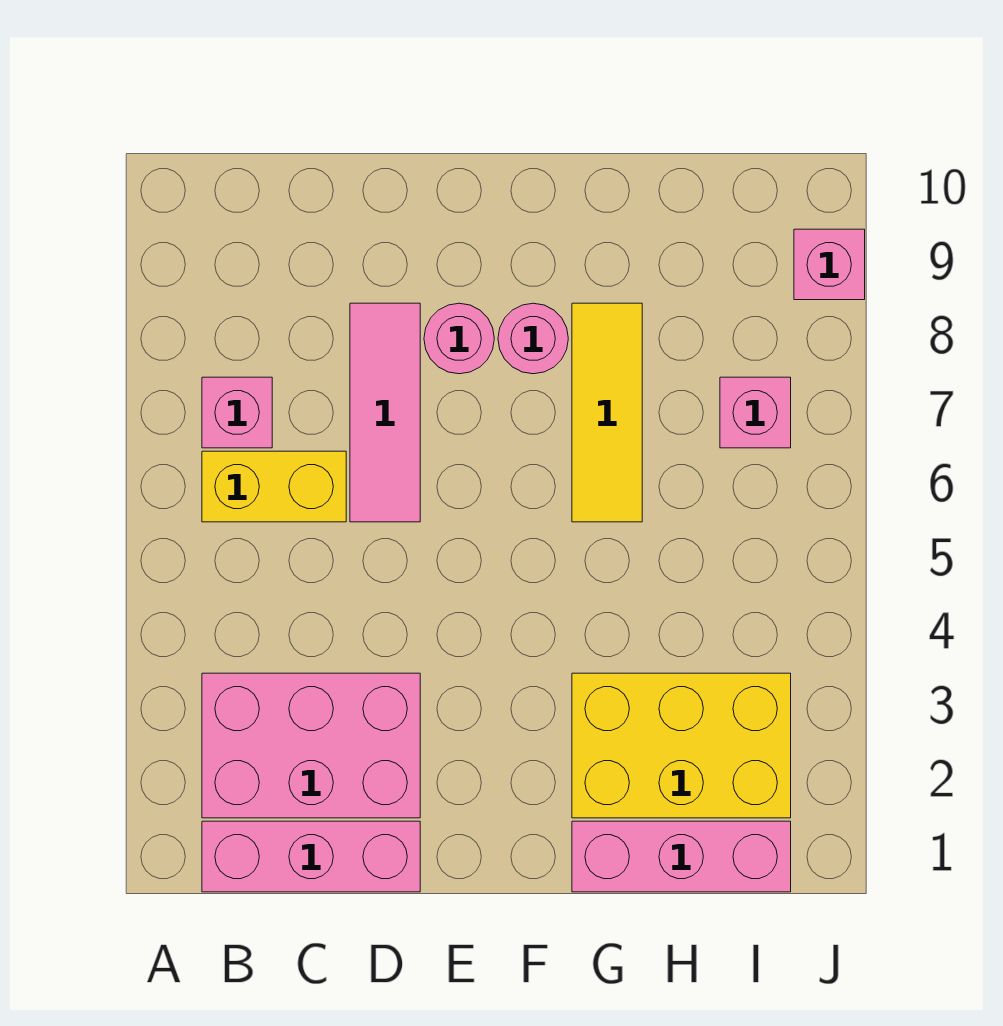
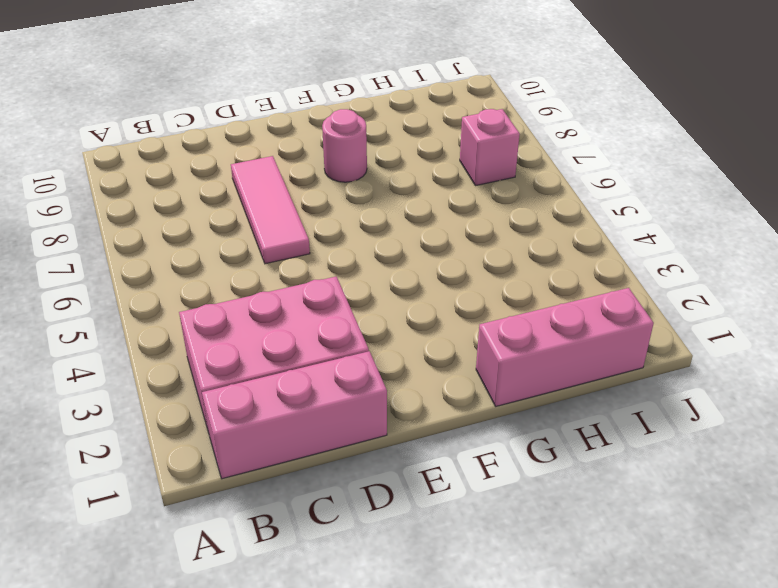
none -> yellow brick B6:C6 level 1
none -> pink brick B7 level 1
none -> pink round brick E8 level 1

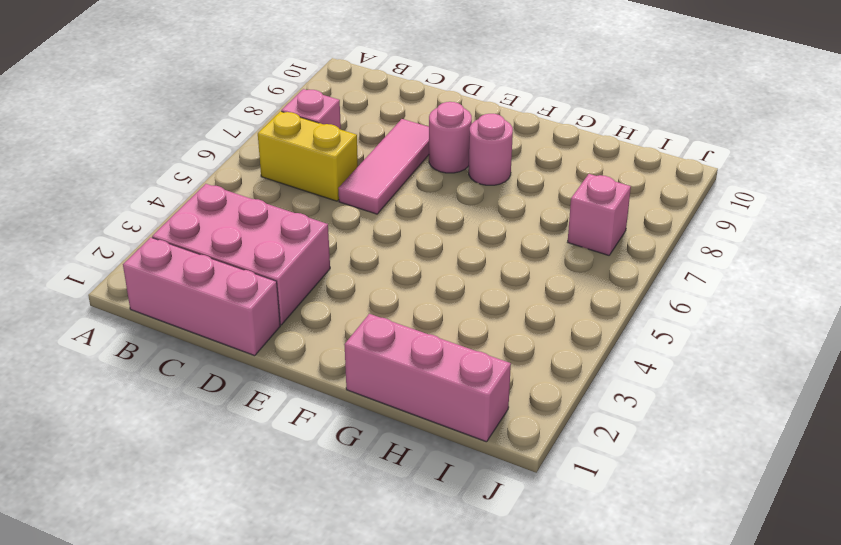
none -> yellow brick G2:I3 level 1
none -> yellow tile G6:G8 level 1
none -> pink brick J9 level 1

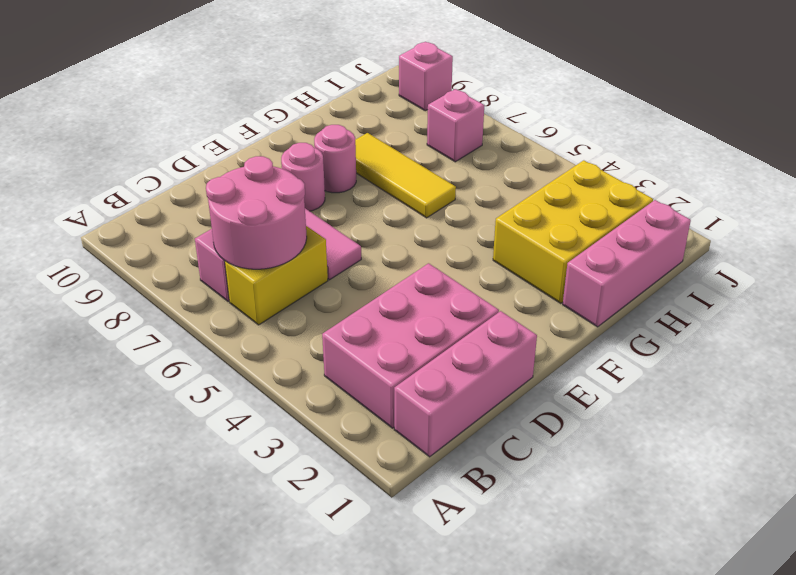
pink round brick B6:C7 level 2 -> none

